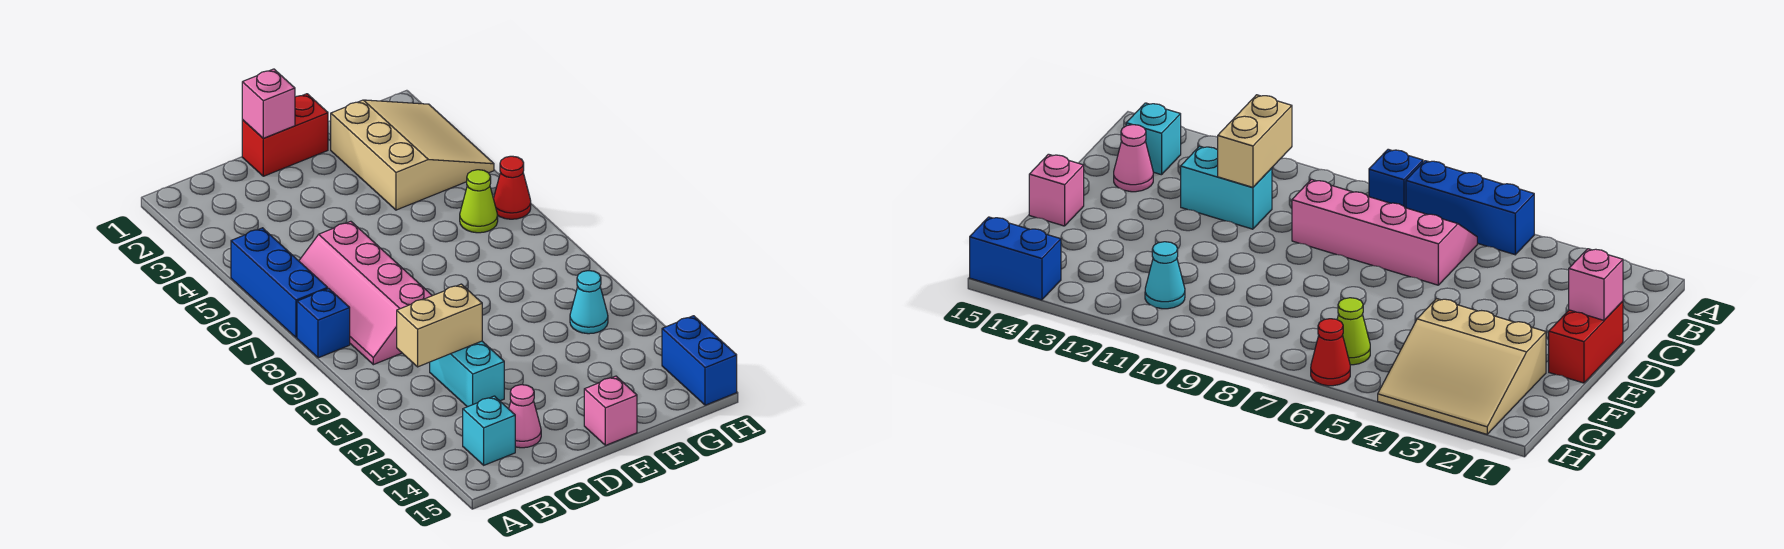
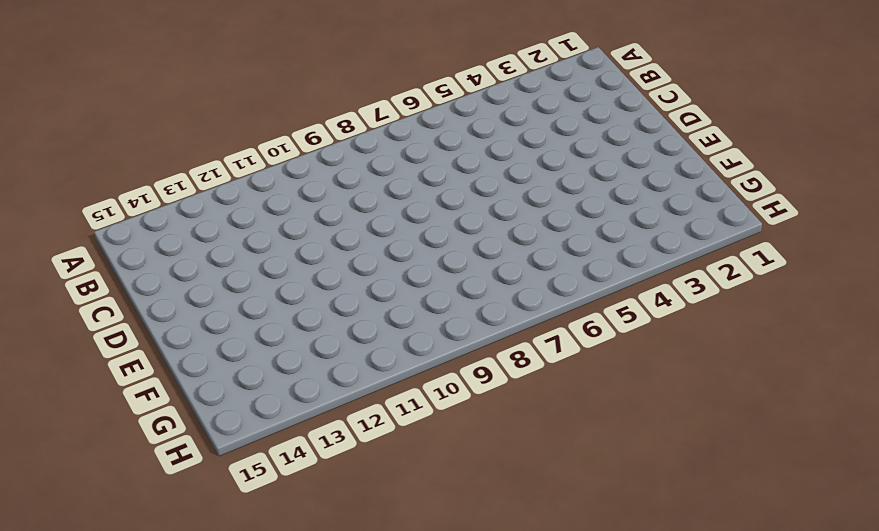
none -> blue brick A5:A7 level 1
none -> blue brick A8 level 1
none -> pink slope B6:C9 level 1 top C

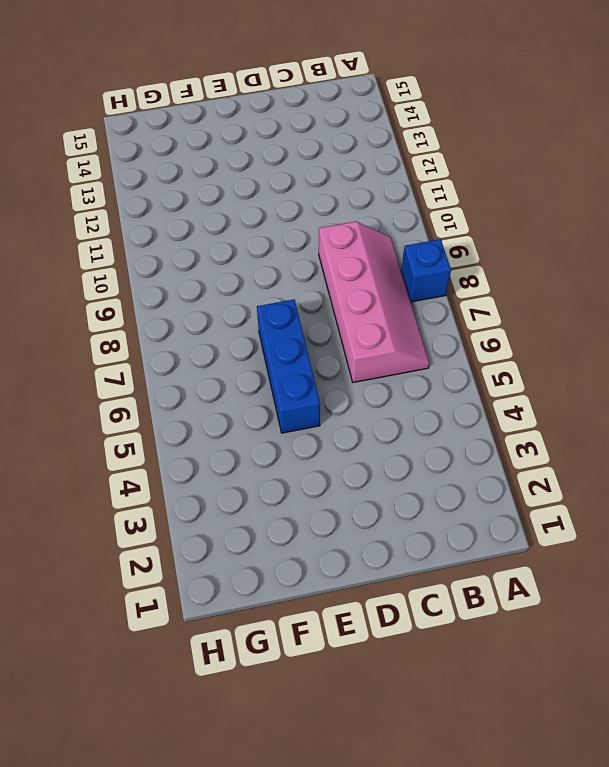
blue brick E5:E7 level 1 -> blue brick A5:A7 level 1
none -> cyan brick B14 level 1
none -> cyan brick C11:C12 level 1
none -> pink cone C14 level 1

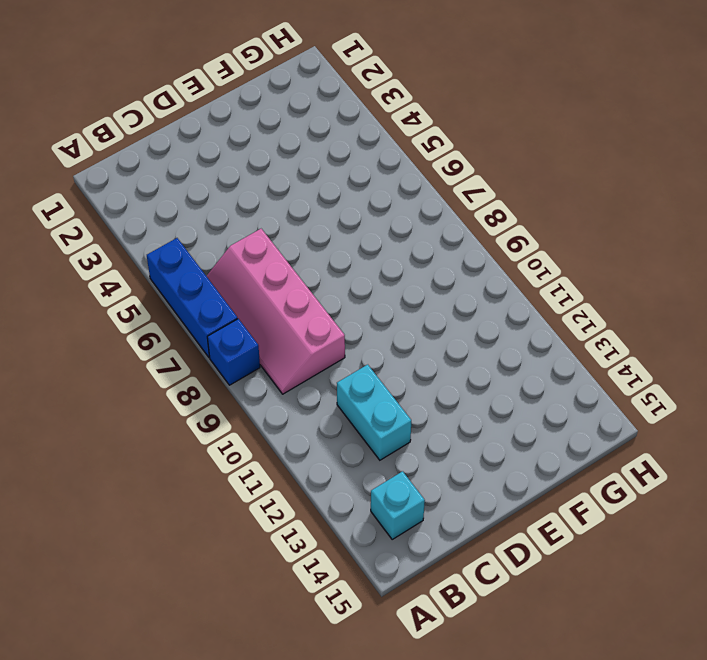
none -> pink cone C14 level 1
none -> red brick D1:E1 level 1
none -> pink brick E15 level 1

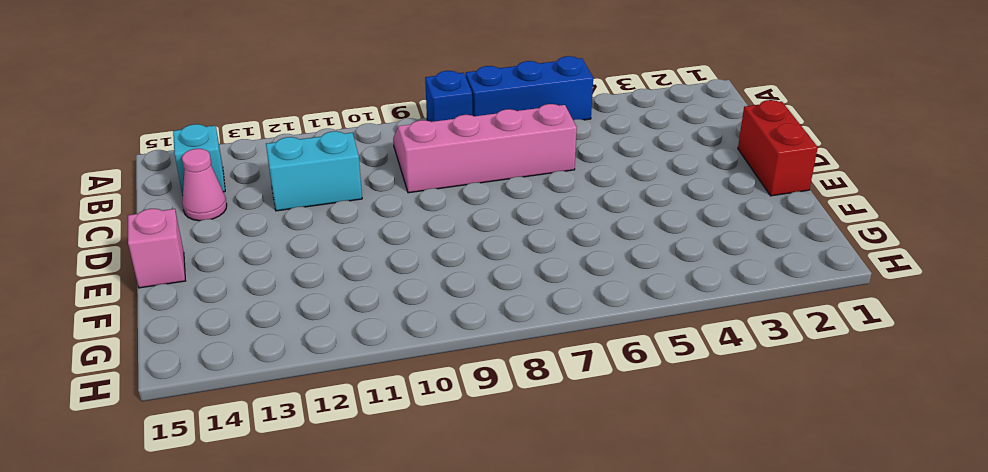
none -> tan slope F2:H4 level 1 top F
none -> lime cone G6 level 1
none -> cyan cone G11 level 1

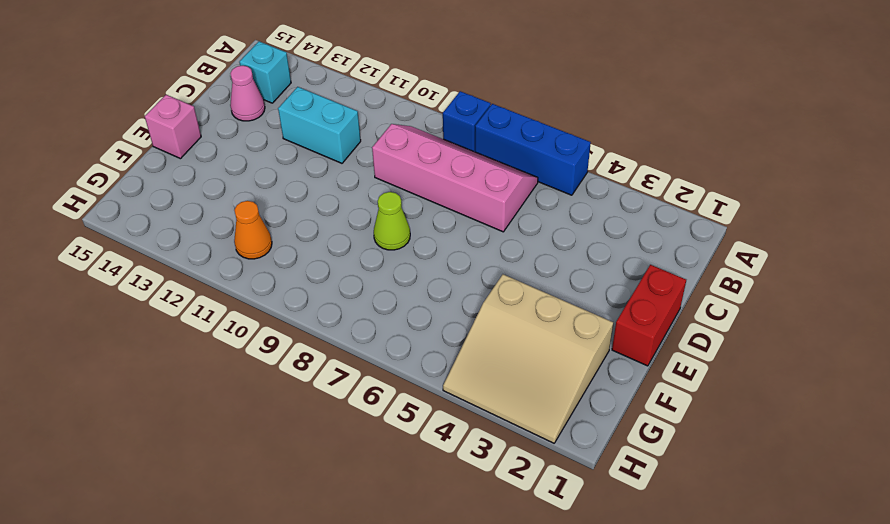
lime cone E8 level 1 -> lime cone G6 level 1
orange cone G11 level 1 -> cyan cone G11 level 1
none -> red cone H6 level 1
none -> blue brick H14:H15 level 1
none -> tan brick B11:C11 level 2

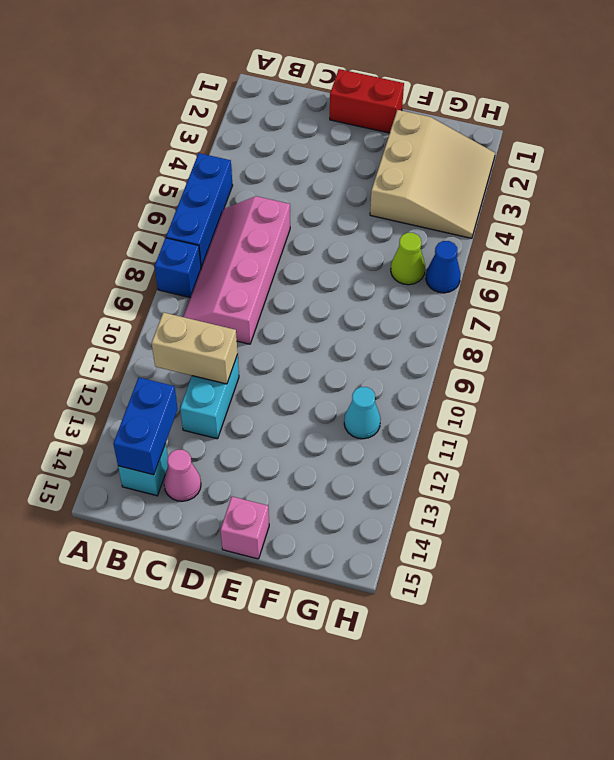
blue brick B13:B14 level 2 -> blue brick H14:H15 level 1
blue cone H6 level 1 -> red cone H6 level 1
none -> pink brick D1 level 2

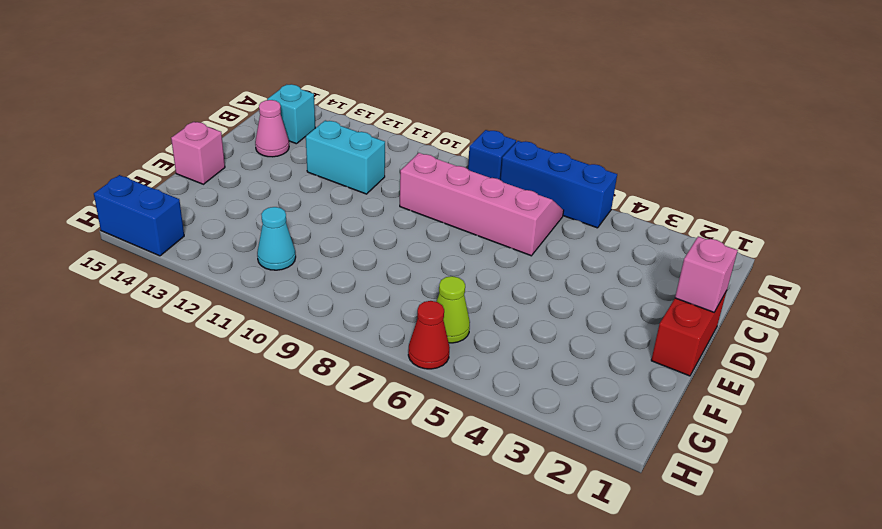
none -> tan slope F2:H4 level 1 top F
none -> tan brick B11:C11 level 2

